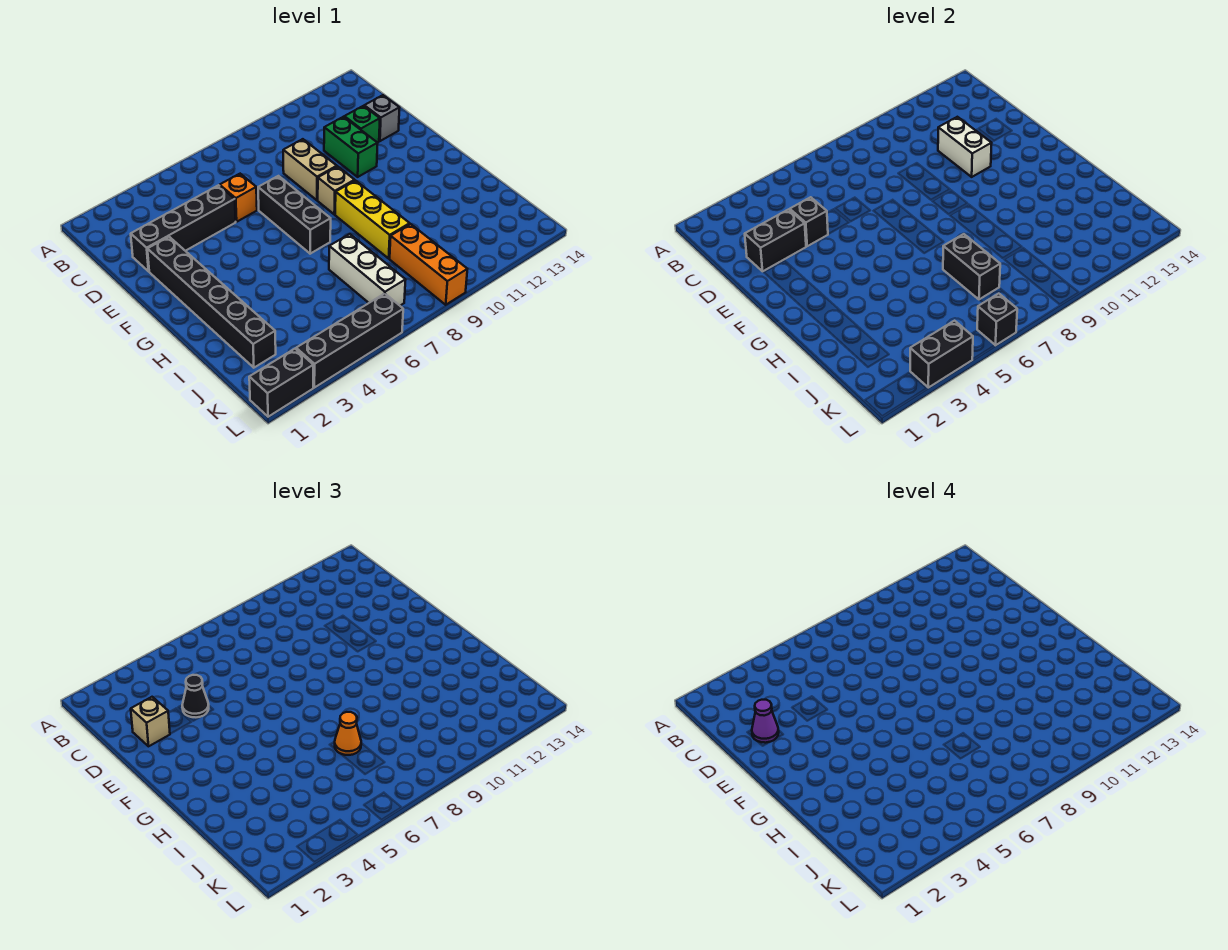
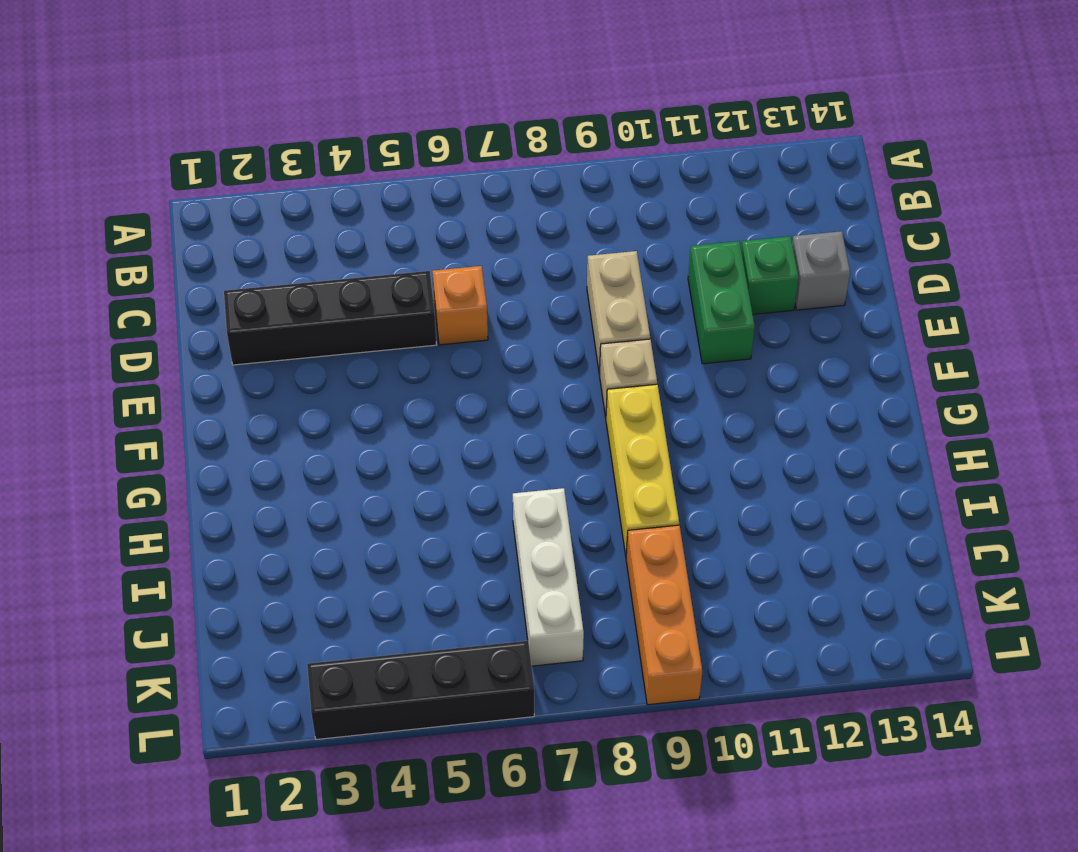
none -> black brick E2:J2 level 1
none -> black brick E7:G7 level 1
none -> black brick L1:L2 level 1

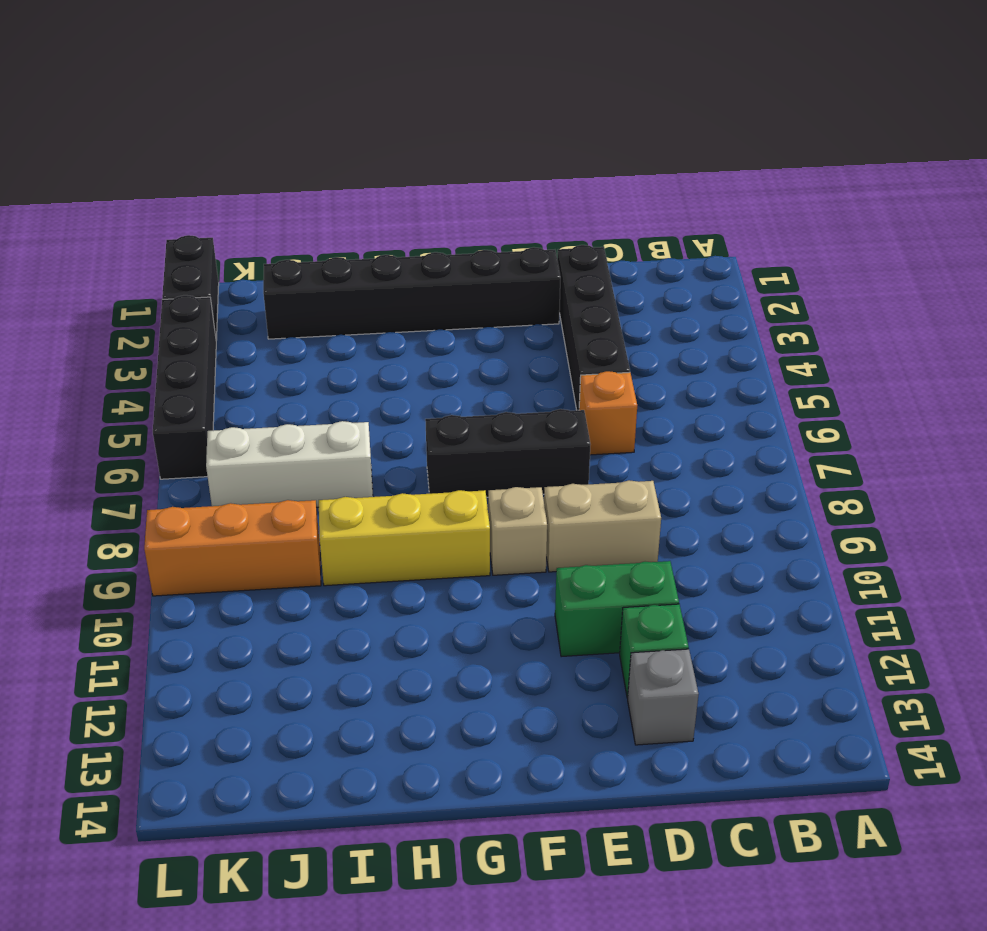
none -> black brick D2:D3 level 2
none -> black brick D4 level 2
none -> white brick D11:E11 level 2

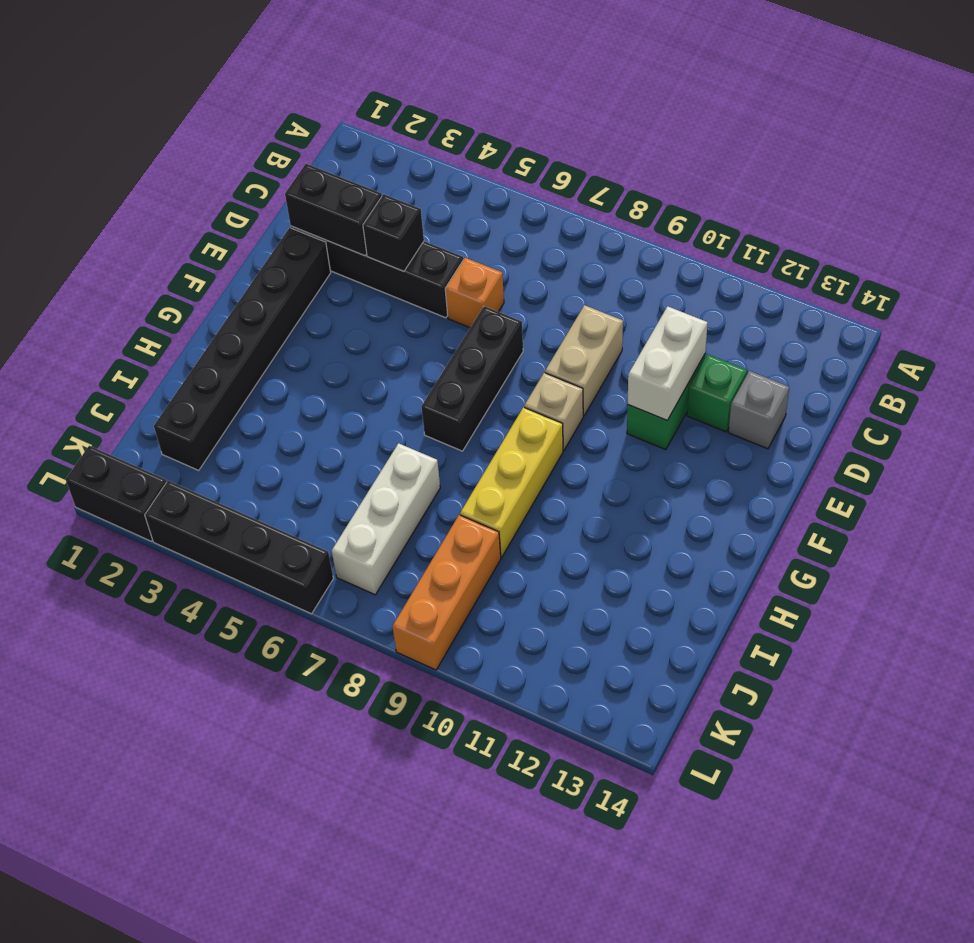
none -> black brick I7:J7 level 2
none -> black brick L3:L4 level 2
none -> black brick L6 level 2

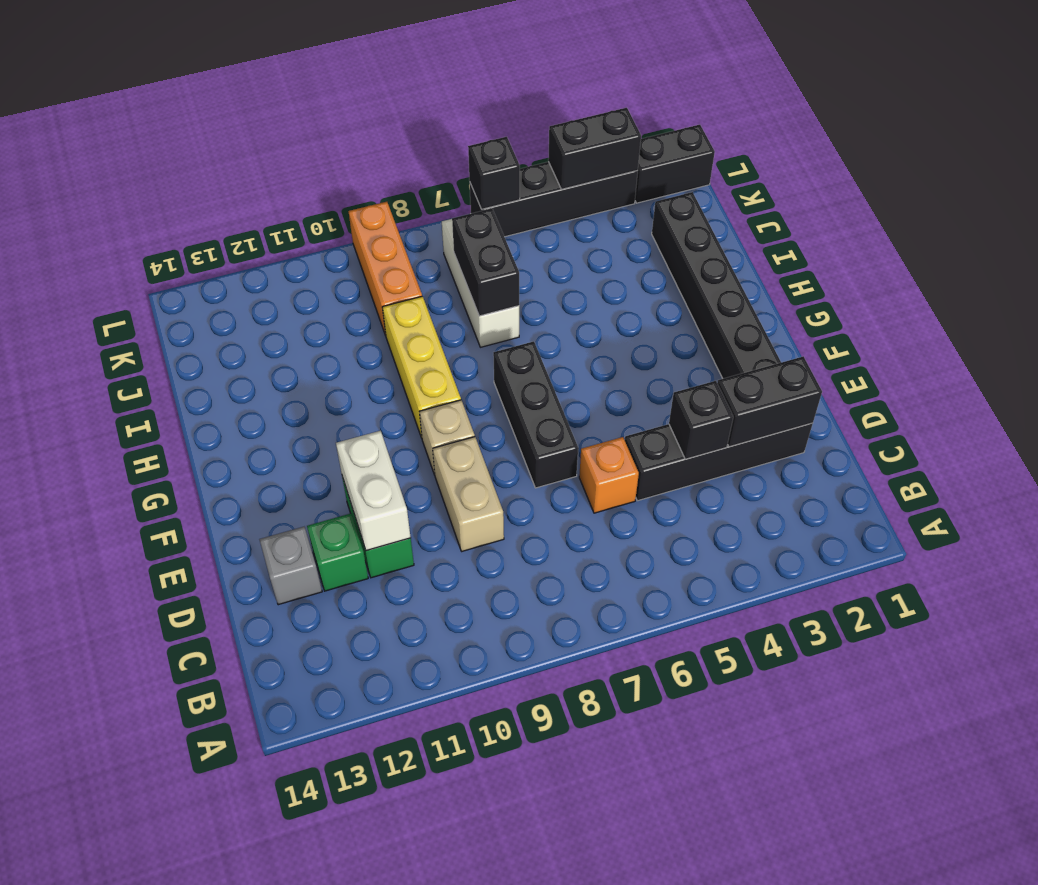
none -> tan brick D2 level 3
none -> black cone D4 level 3
none -> orange cone I7 level 3

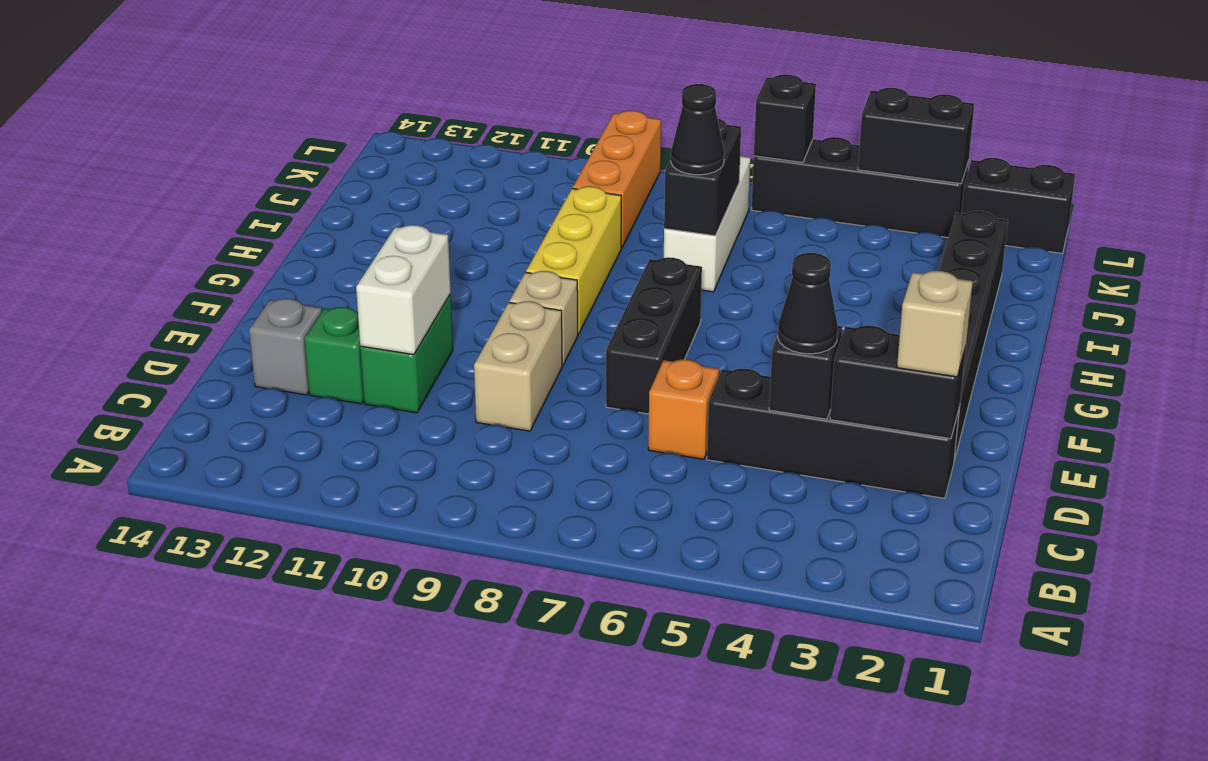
black cone I7 level 3 -> orange cone I7 level 3
none -> purple cone D2 level 4

